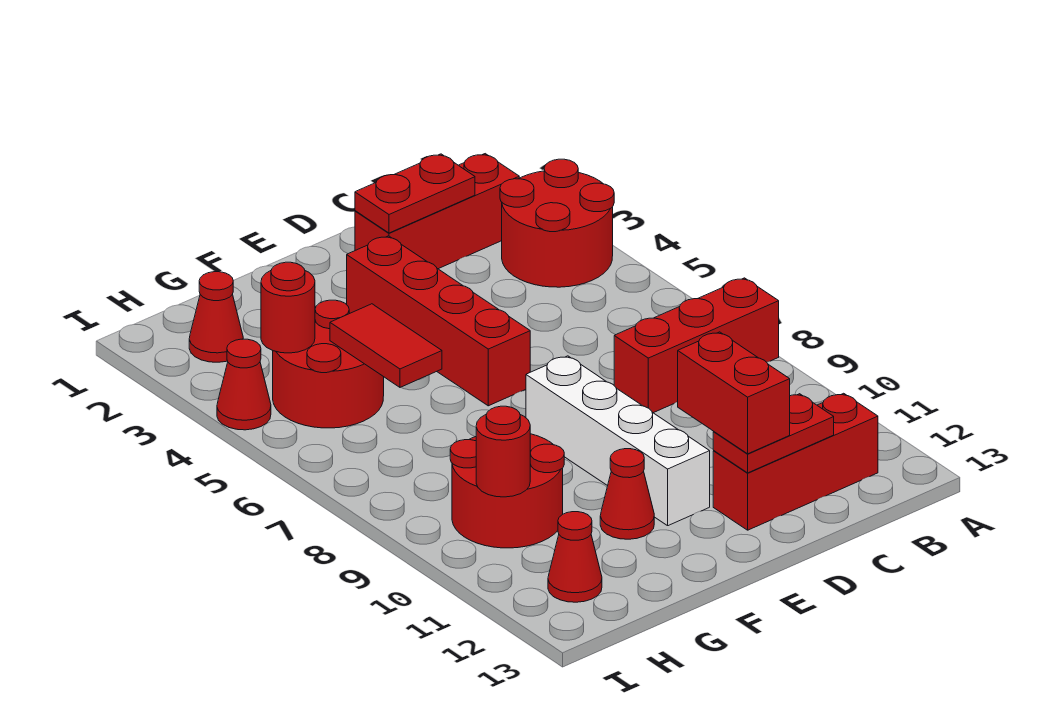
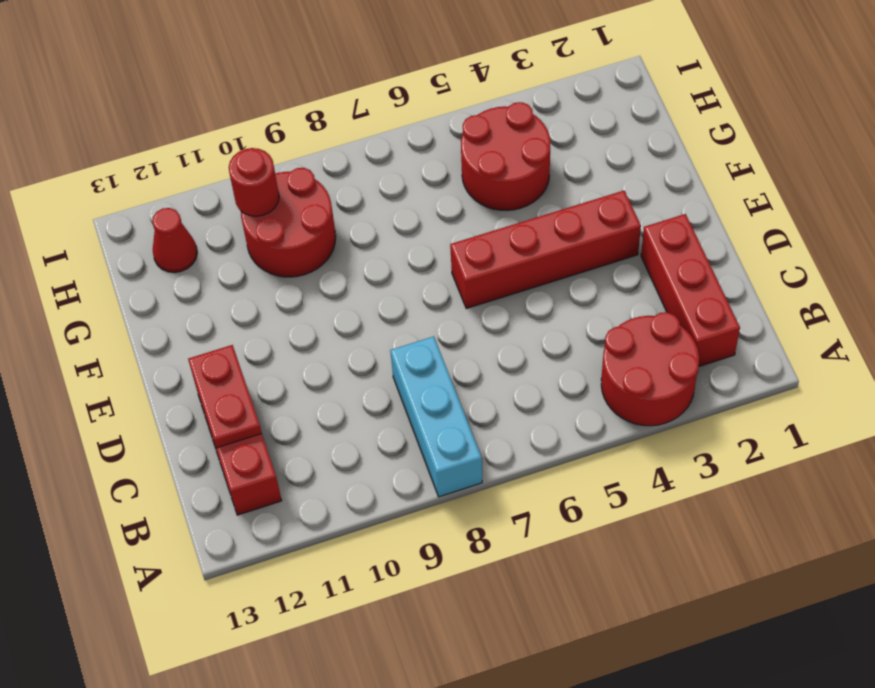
cyan brick A8:C8 level 1 -> red brick A8:C8 level 1
none -> white brick E8:E11 level 1
none -> red cone F11 level 1
none -> red cone H2 level 1

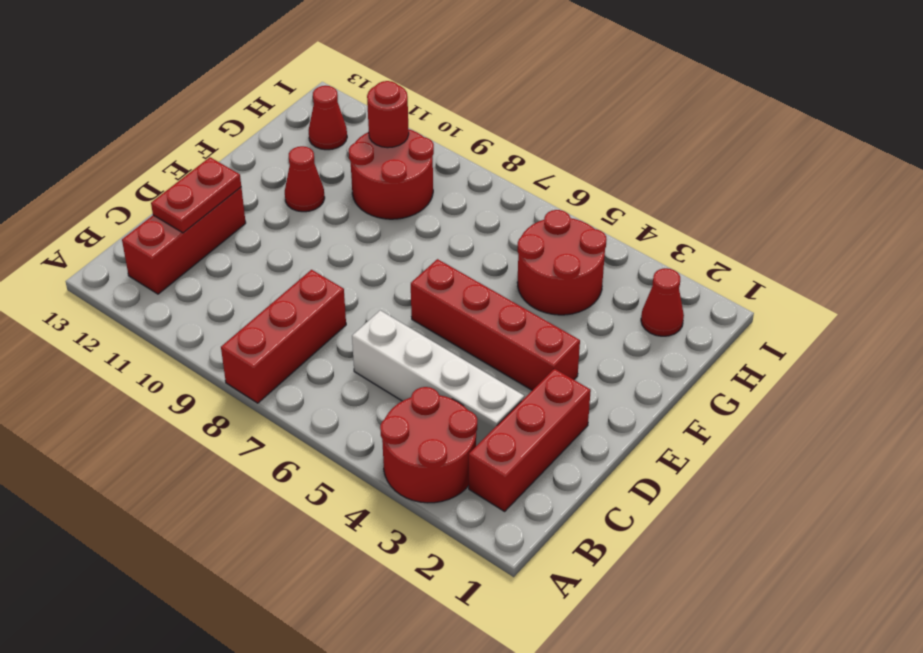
white brick C3:C6 level 1 -> white brick E8:E11 level 1
none -> red cone I4 level 1
none -> red plate C2:D2 level 2
none -> red tile G5:G6 level 2

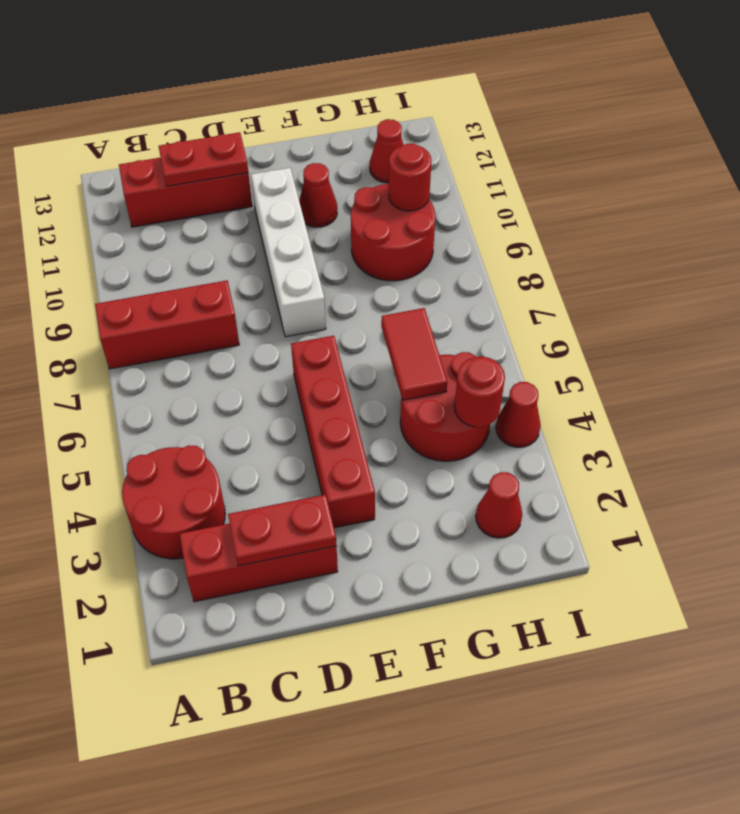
none -> red brick D11:D12 level 3

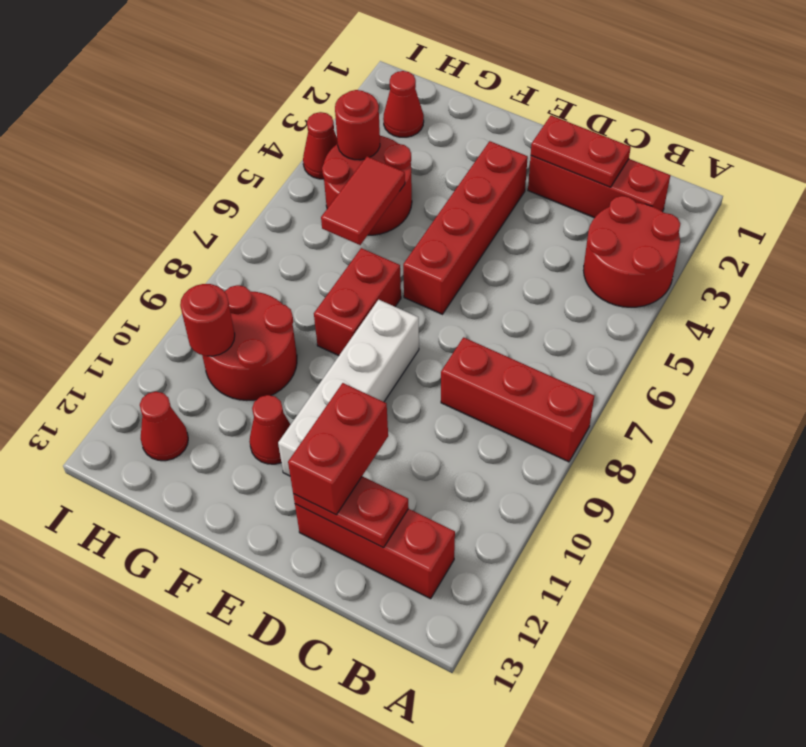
red brick F7:F8 level 1 -> none

